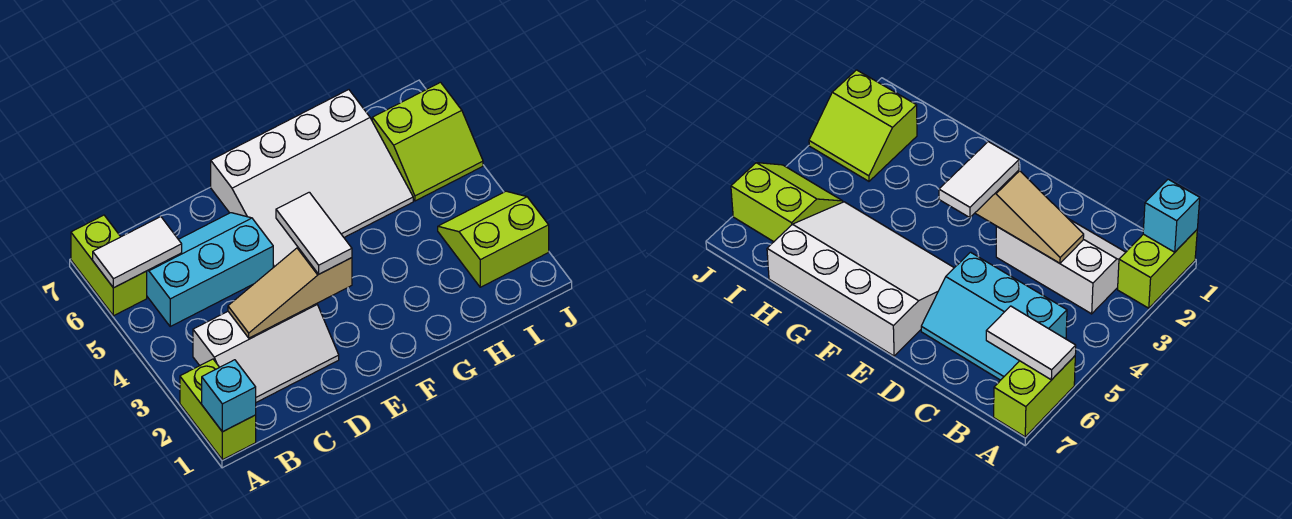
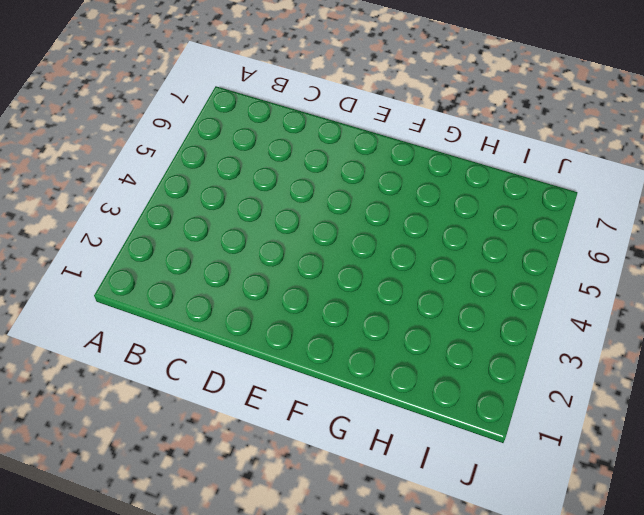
none -> lime brick A1:A2 level 1
none -> lime brick A6:A7 level 1

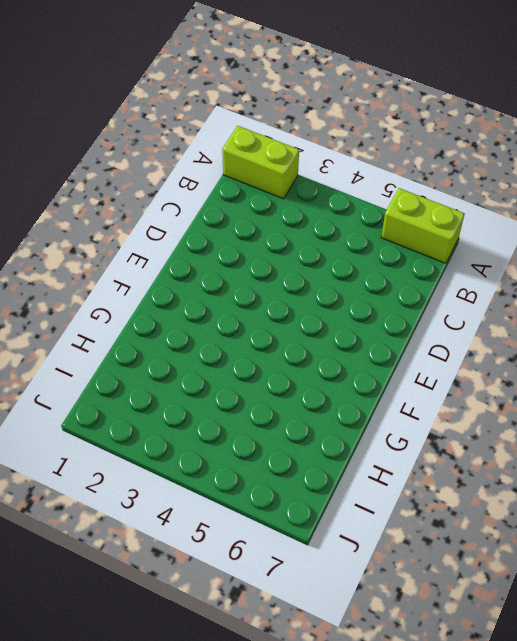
none -> white slope B2:D3 level 1 top 3
none -> cyan slope B5:D6 level 1 top 5

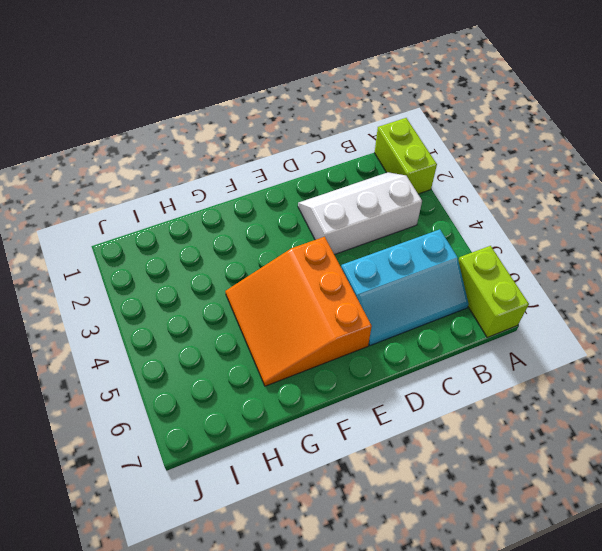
orange slope E4:G6 level 1 top E -> white slope E5:H7 level 1 top 7
none -> lime slope I2:J3 level 1 top 2
none -> lime slope I5:J6 level 1 top 6

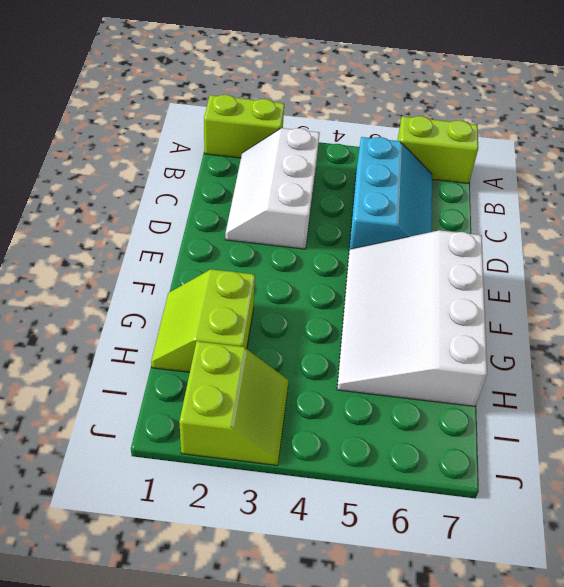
lime slope G1:H2 level 1 top 2 -> lime slope I5:J6 level 1 top 6
none -> cyan brick A1 level 2
none -> white tile A6:B6 level 2

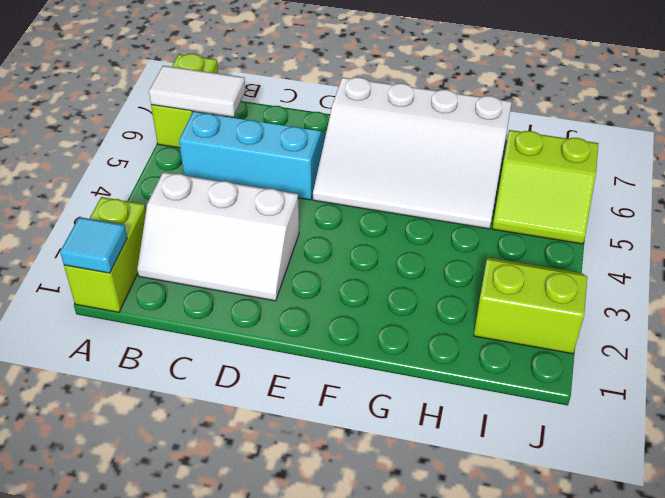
cyan tile A1 level 2 -> cyan brick A1 level 2
none -> tan slope C3:E3 level 2 top E
none -> white tile E3:E4 level 3

